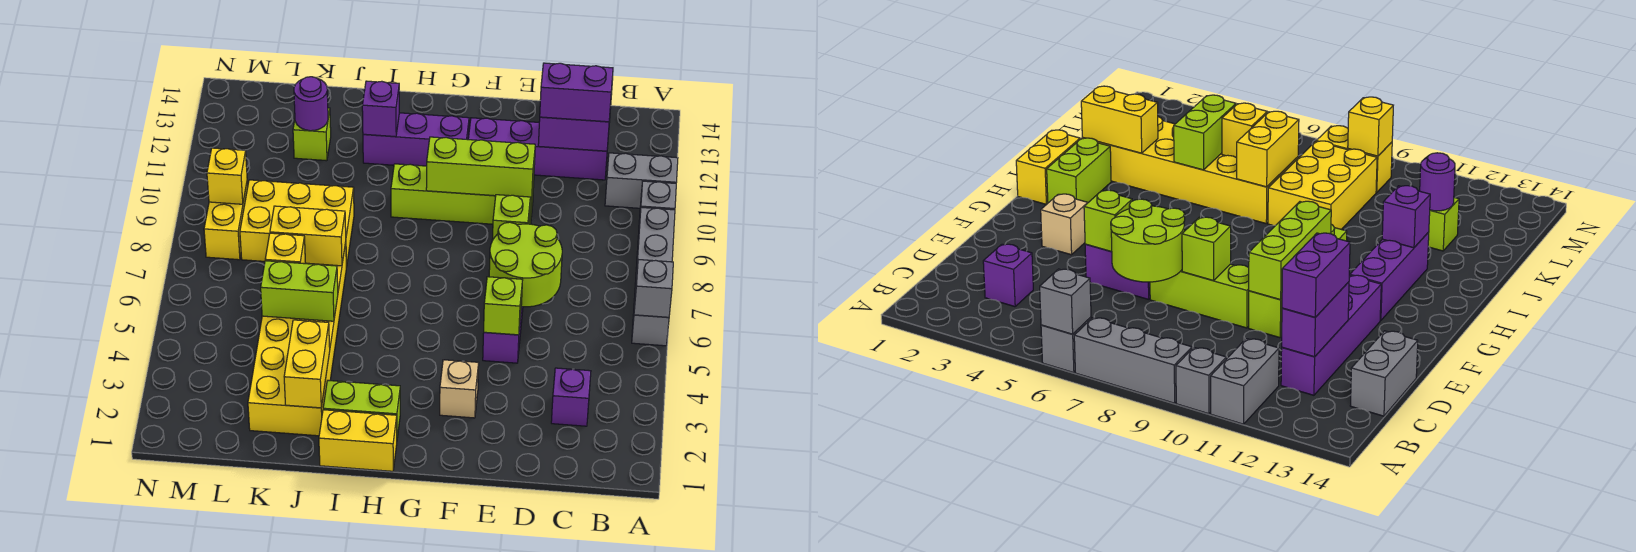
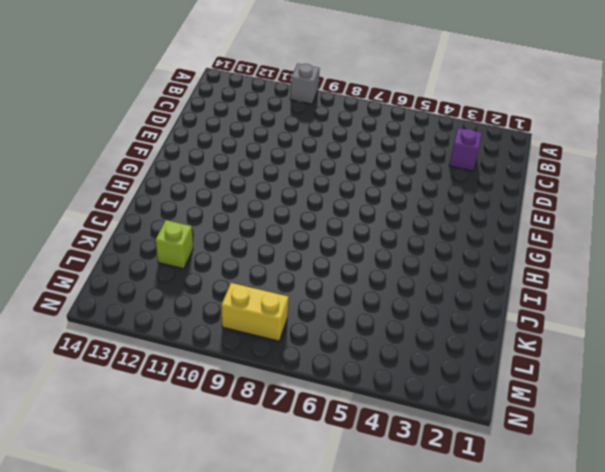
none -> grey brick A6 level 1
none -> grey brick A7:A9 level 1
none -> grey brick A11:B11 level 1
none -> purple brick C12:F12 level 1

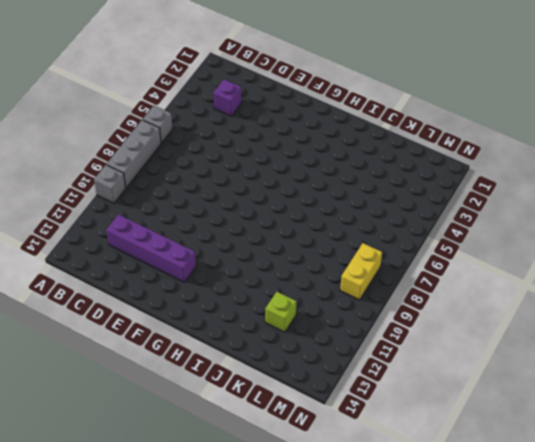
none -> grey brick A11:B11 level 1
none -> grey brick C14:D14 level 1
none -> purple brick E5:E6 level 1
none -> lime brick E7:E9 level 1

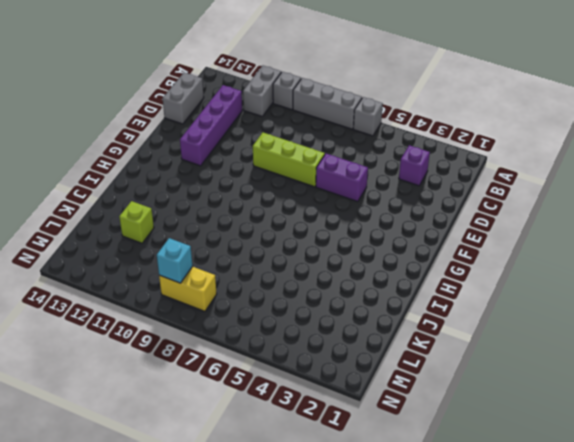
cyan brick M9 level 2 -> yellow brick M9 level 2
none -> lime brick E10:H10 level 1
none -> tan brick F3 level 1
none -> purple brick G12:I12 level 1
none -> yellow brick H1:I1 level 1

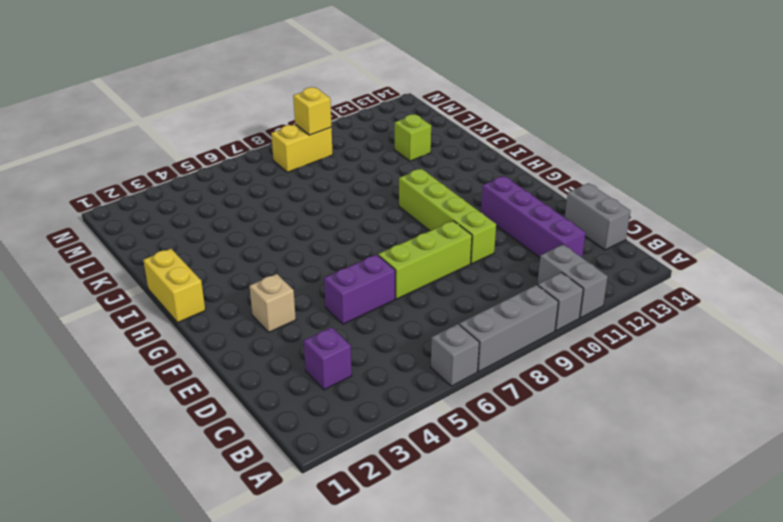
none -> purple brick G12:I12 level 1
none -> lime brick H2:I2 level 1
none -> yellow brick J2:K7 level 1
none -> yellow brick J8:L9 level 1

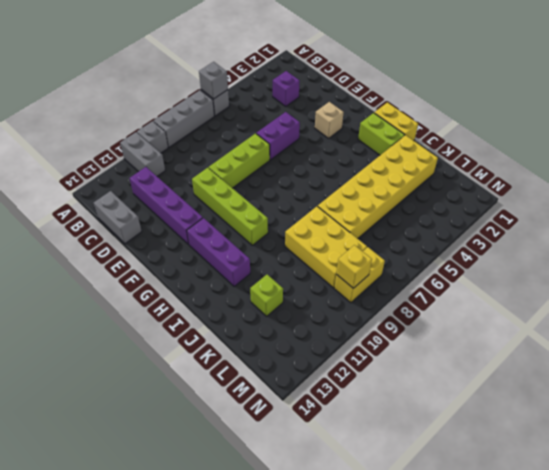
none -> purple brick C12:D12 level 2
none -> lime round brick D6:E7 level 2
none -> lime brick E5 level 2
none -> lime brick E8 level 2

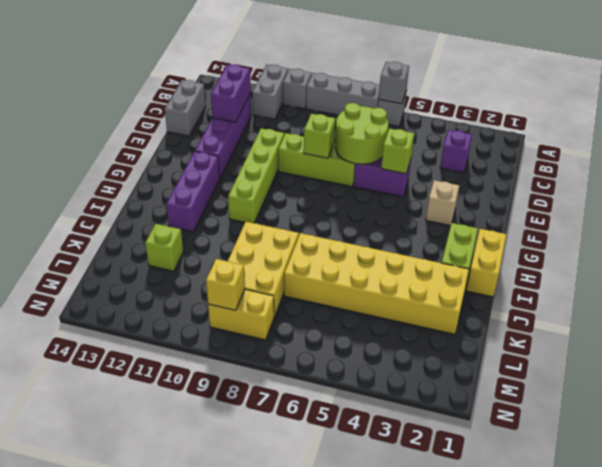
none -> lime brick E10:G10 level 2
none -> purple brick I12 level 2
none -> yellow brick J2:J3 level 2
none -> lime brick J5:K5 level 2

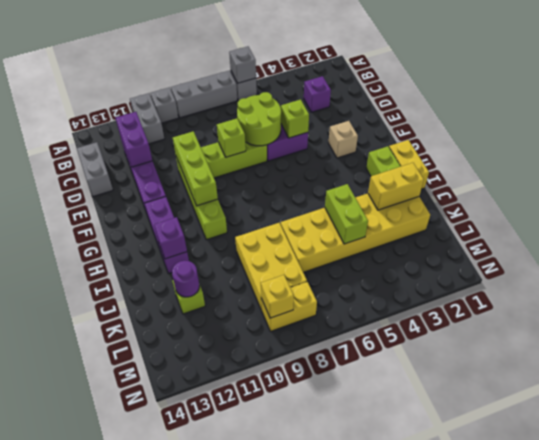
none -> yellow brick J7:K7 level 2
none -> yellow brick K6 level 2
none -> purple brick C12:D12 level 3

